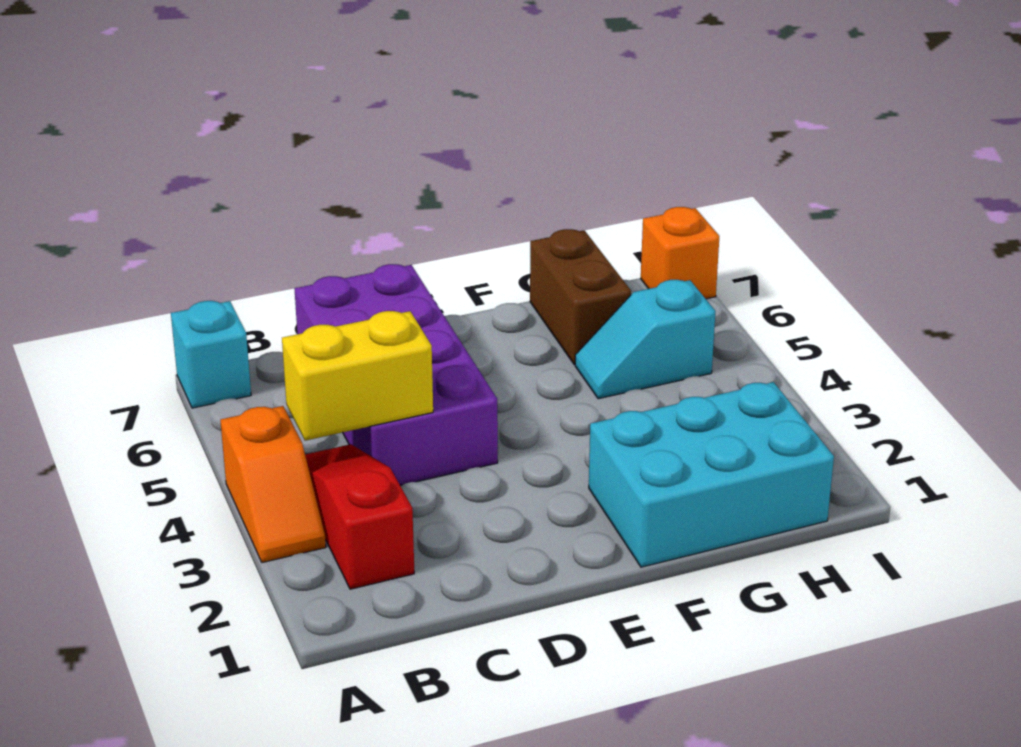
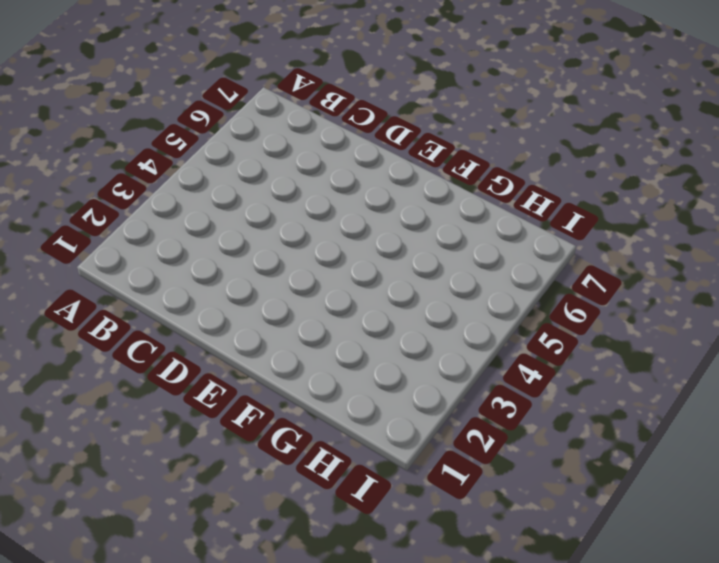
none -> orange slope A3:A4 level 1 top 4
none -> cyan brick A7 level 1

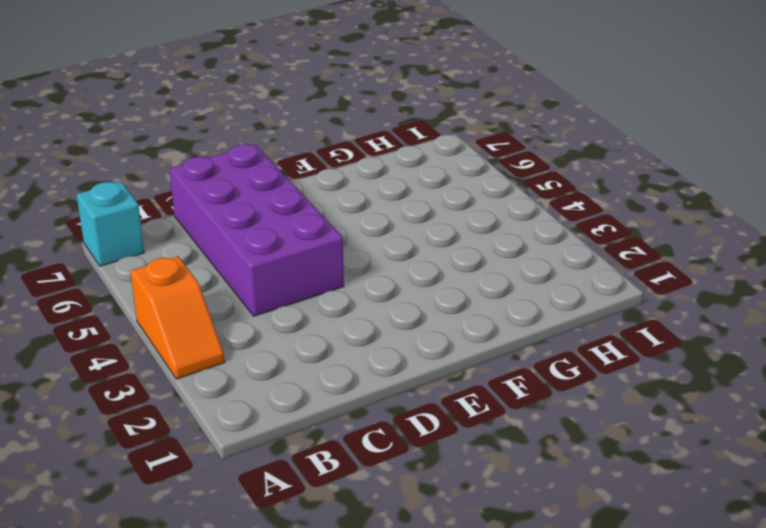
none -> red slope B2:B4 level 1 top 2
none -> cyan brick F1:H2 level 1

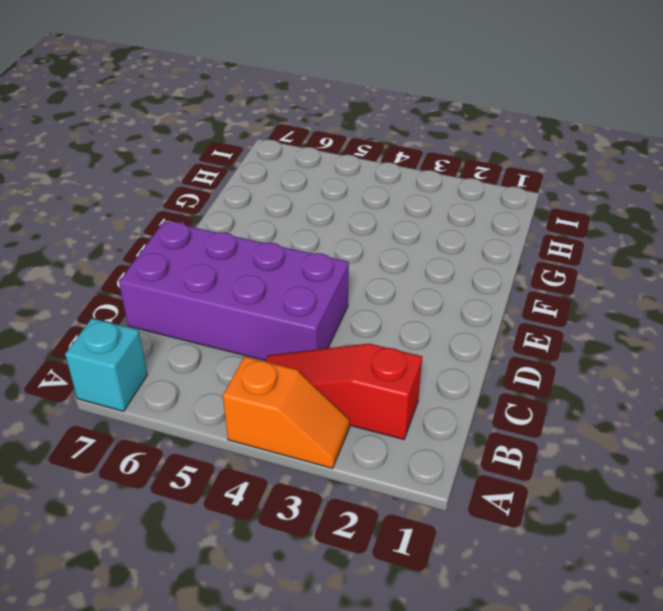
none -> cyan brick F1:H2 level 1
none -> cyan slope G5:H5 level 1 top H

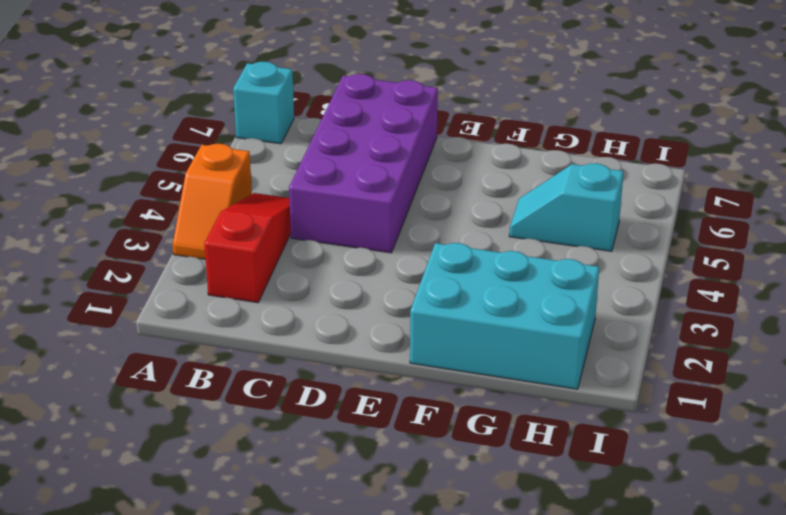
none -> brown brick G6:G7 level 1
none -> orange brick I7 level 1

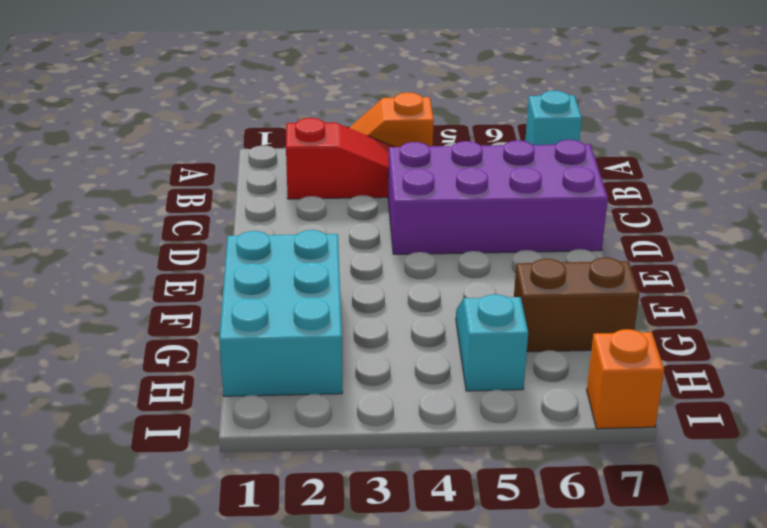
none -> yellow brick B4:C4 level 2

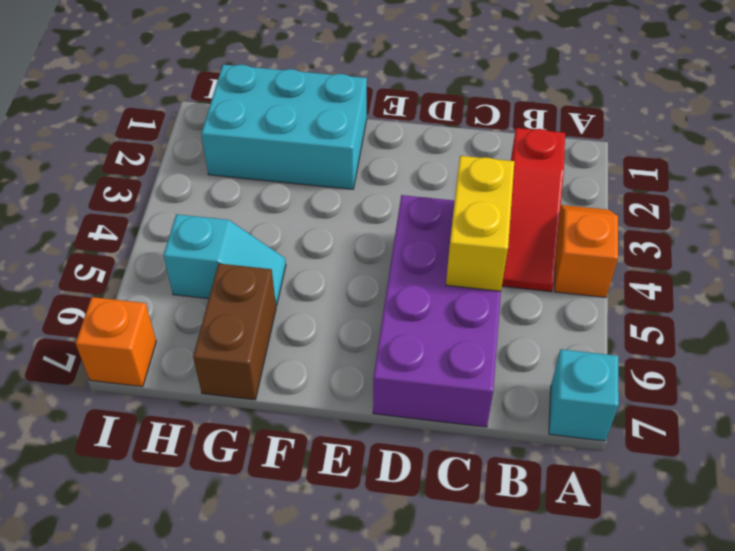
yellow brick C4:C5 level 2 -> yellow brick B4:C4 level 2

